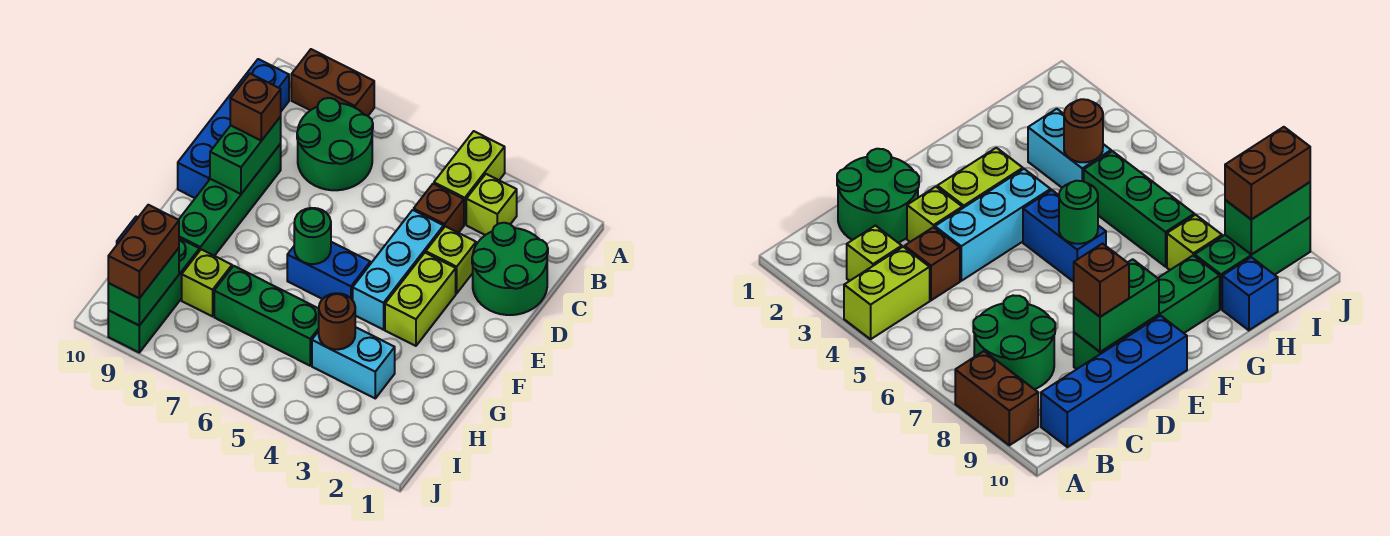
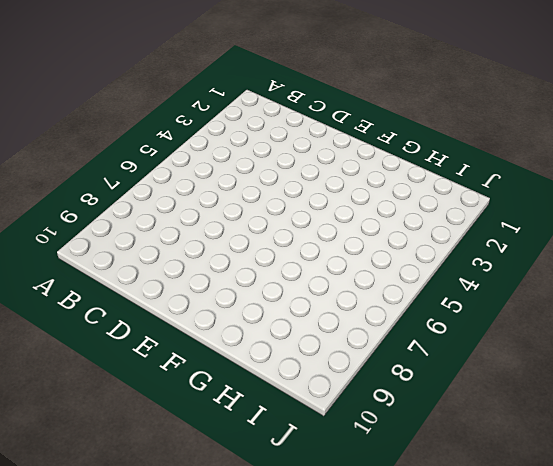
none -> lime brick A4:B4 level 1
none -> brown brick A8:A9 level 1
none -> lime brick B3 level 1

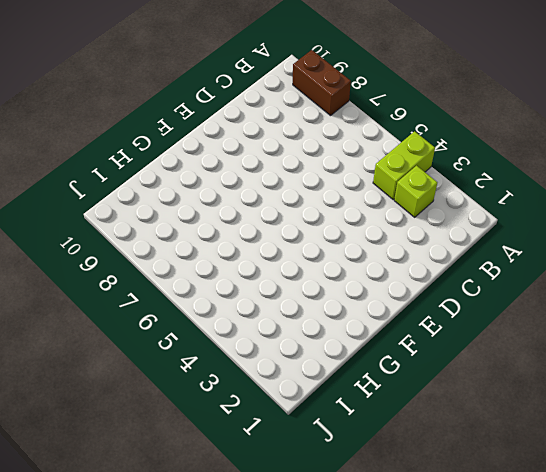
none -> green round brick B7:C8 level 1
none -> blue brick B10:E10 level 1
none -> green round brick C1:D2 level 1

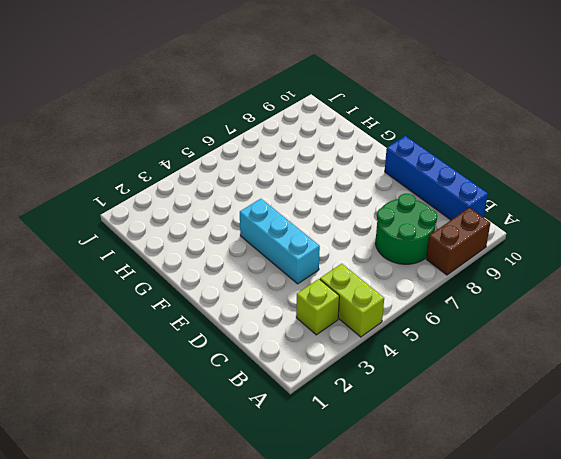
none -> green round brick C1:D2 level 1
none -> brown brick C4 level 1
none -> lime brick D3 level 1

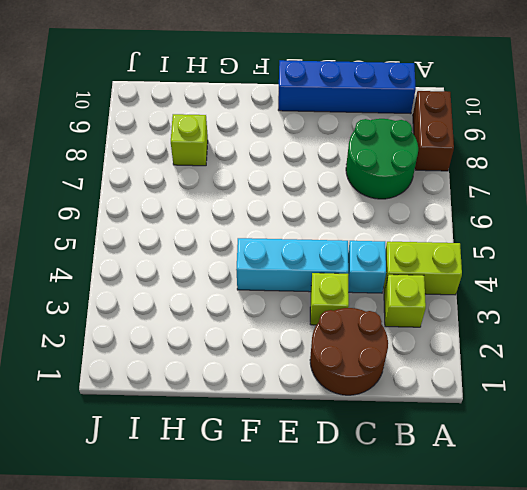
brown round brick C1:D2 level 1 -> green round brick C1:D2 level 1
cyan brick C4 level 1 -> brown brick C4 level 1
none -> green brick D9:G9 level 1
none -> lime brick E3:F3 level 1
none -> blue brick F5:F6 level 1

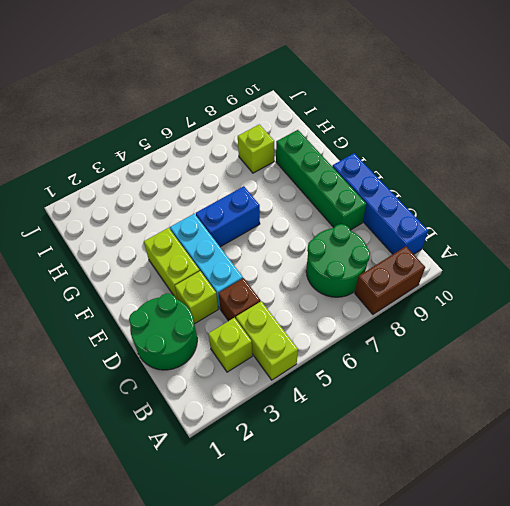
none -> cyan brick H3:H4 level 1
none -> green brick H5:H7 level 1
none -> green brick H9:J9 level 1

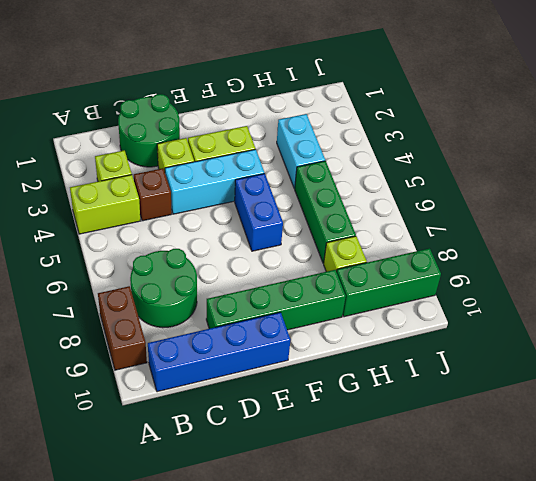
none -> blue brick H10 level 1
none -> green brick D9:E9 level 2
none -> green round brick F6 level 2

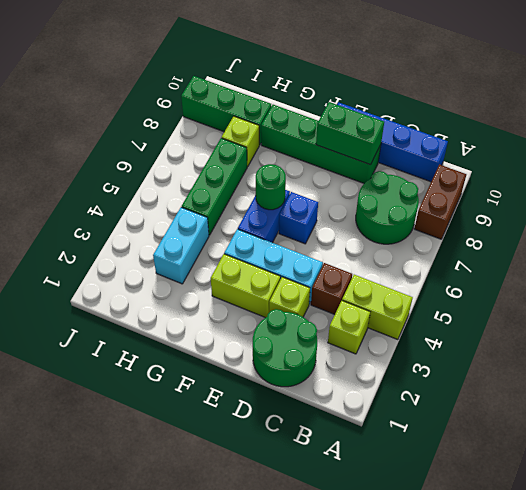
blue brick E6 level 1 -> blue brick H10 level 1
none -> brown round brick H4 level 2
none -> green brick I9:J9 level 2
none -> brown brick D9 level 3

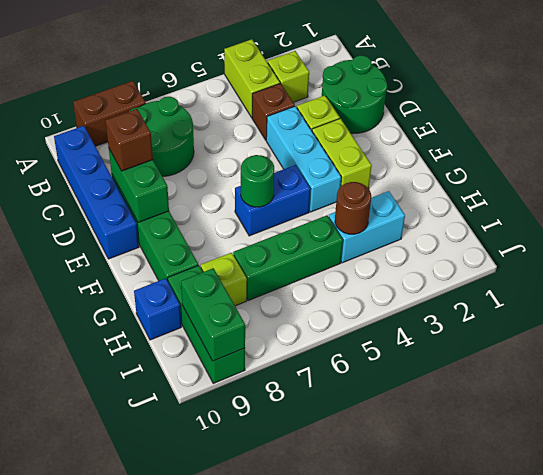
none -> brown brick I9:J9 level 3

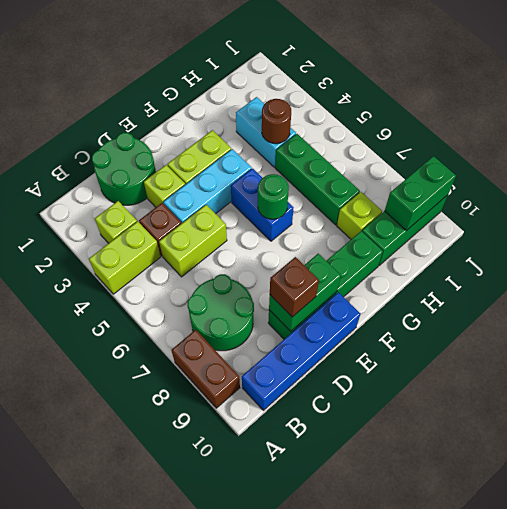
lime brick C5:D5 level 1 -> none
none -> blue brick H10 level 1
none -> brown brick I9:J9 level 3

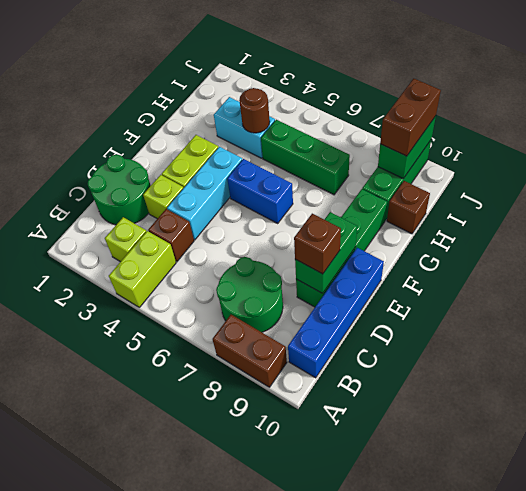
brown brick H10 level 1 -> blue brick H10 level 1
none -> lime brick H8 level 1
none -> green round brick F6 level 2

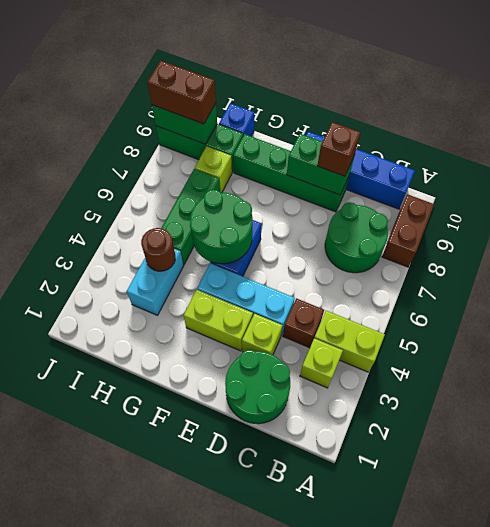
green round brick F5:G6 level 2 -> green round brick F6 level 2

